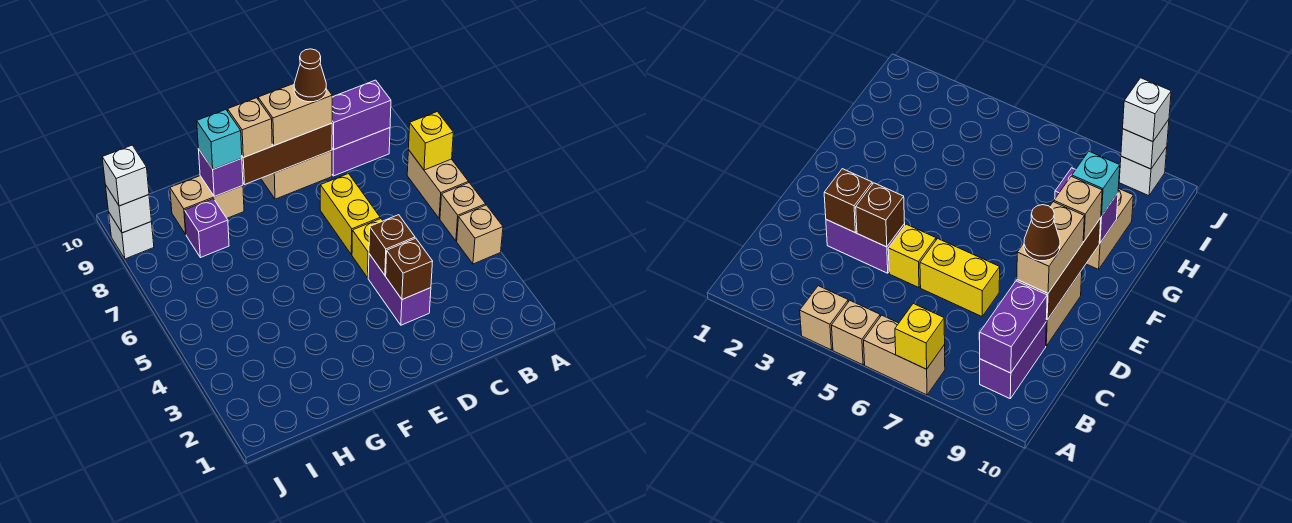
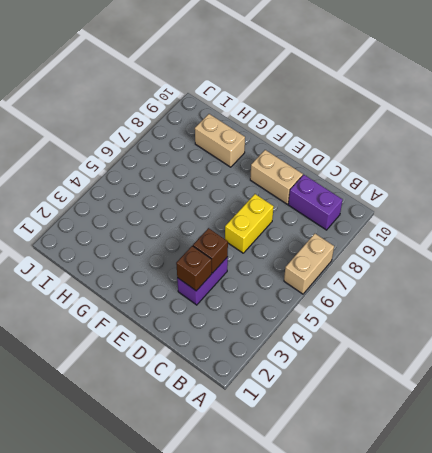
none -> tan brick A4 level 1
none -> tan brick A5 level 1
none -> yellow brick D5 level 1

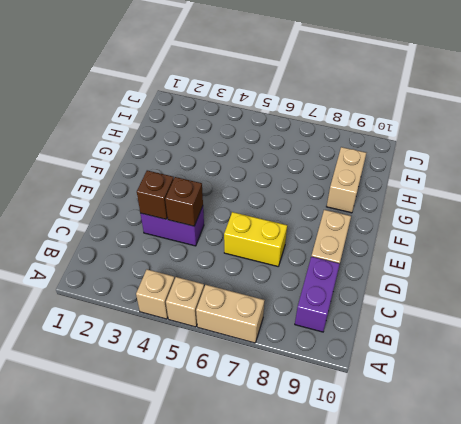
none -> yellow brick D5 level 1
none -> purple brick H8 level 1
none -> white brick J9 level 1

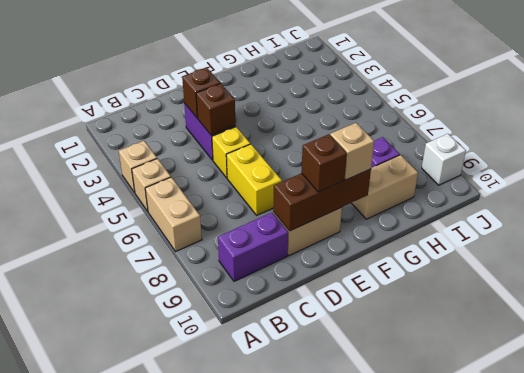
brown brick E9 level 3 -> tan brick D9:E9 level 3
none -> yellow brick A7 level 2
none -> purple brick B9:C9 level 2
none -> purple brick G9 level 2

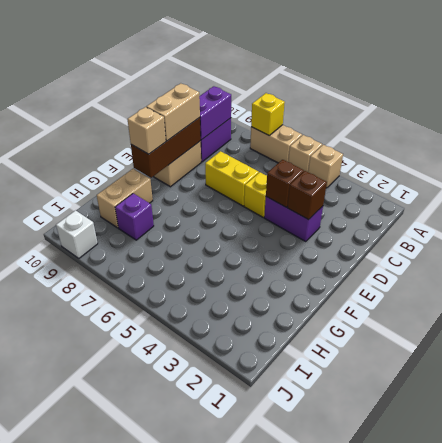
none -> purple brick G9 level 2
none -> white brick J9 level 2
none -> cyan brick G9 level 3

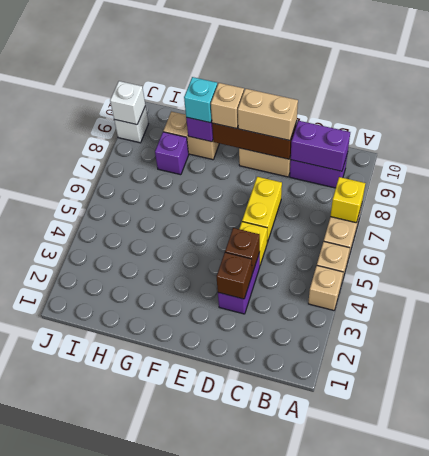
none -> white brick J9 level 3
none -> brown cone D9 level 4

